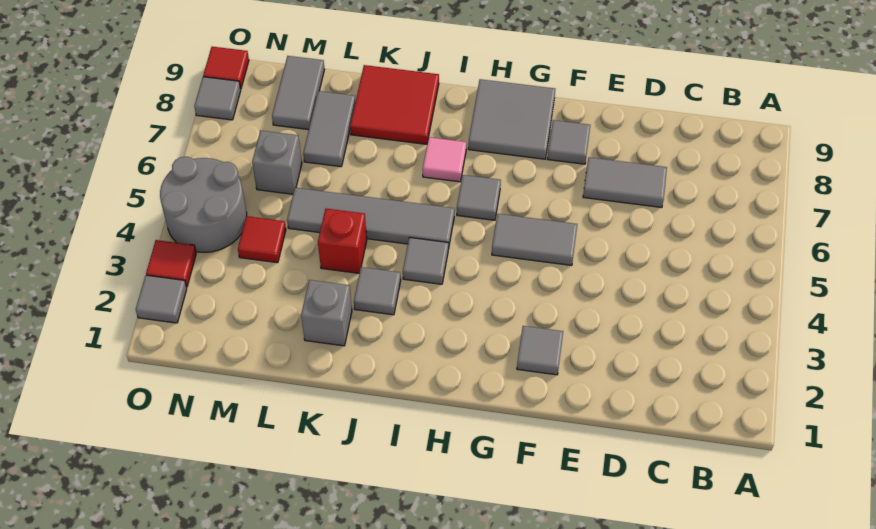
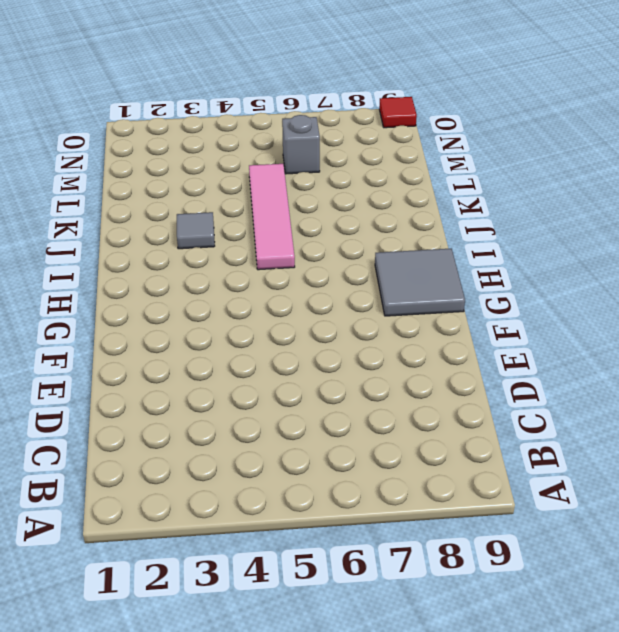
pink tile I5:L5 level 1 -> grey tile I5:L5 level 1
none -> grey tile D7:E7 level 1
none -> grey tile F2 level 1
none -> grey tile F5:G5 level 1

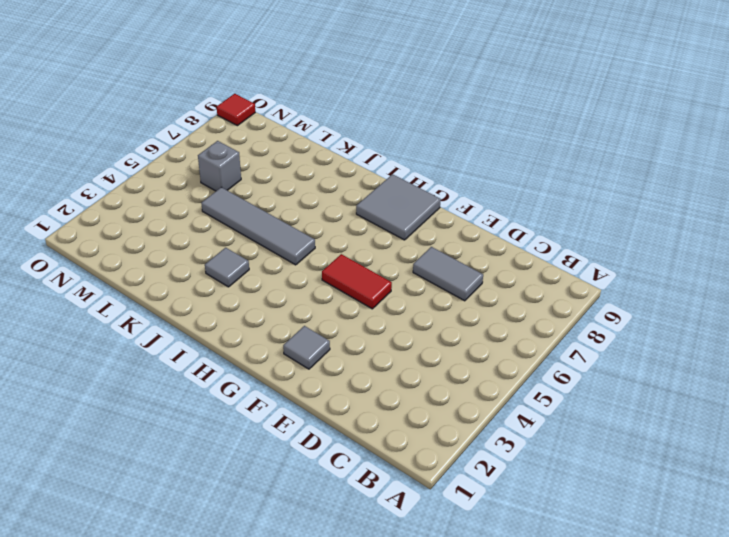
red tile F5:G5 level 1 -> grey tile F5:G5 level 1
none -> grey tile F8 level 1
none -> grey tile H6 level 1
none -> grey tile I4 level 1

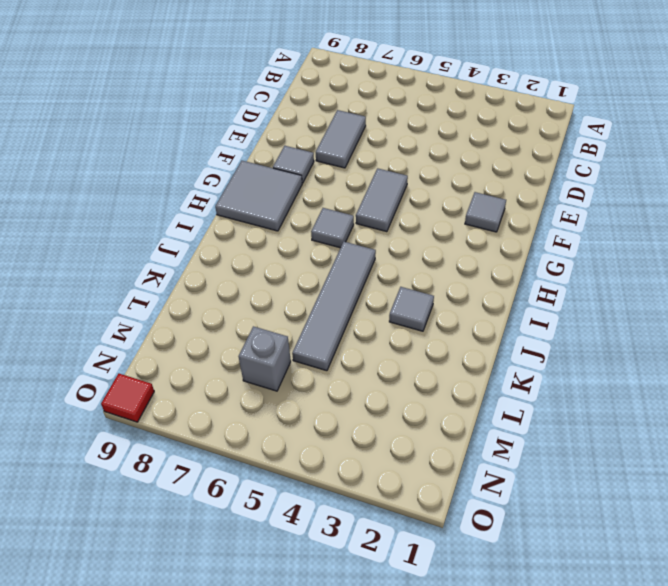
none -> grey tile I4 level 1
none -> pink tile I7 level 1
none -> red tile J8:K9 level 1

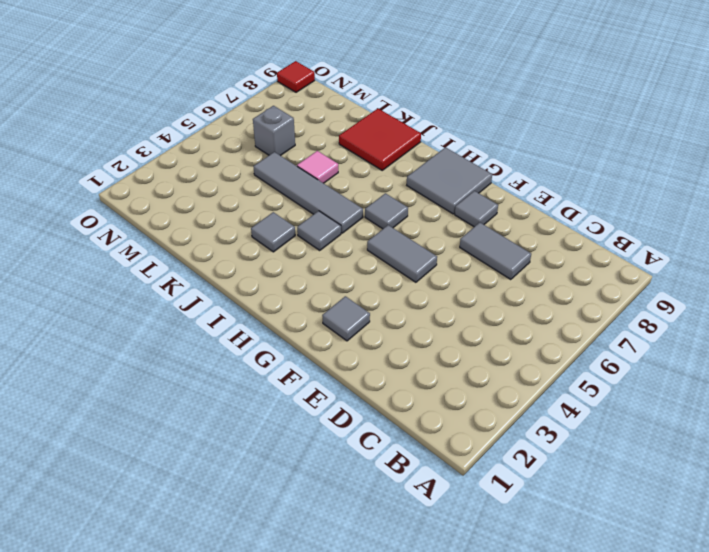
pink tile K6 level 1 -> pink tile I7 level 1
none -> grey brick K2 level 1
none -> red brick K4 level 1
none -> grey tile L7:L8 level 1

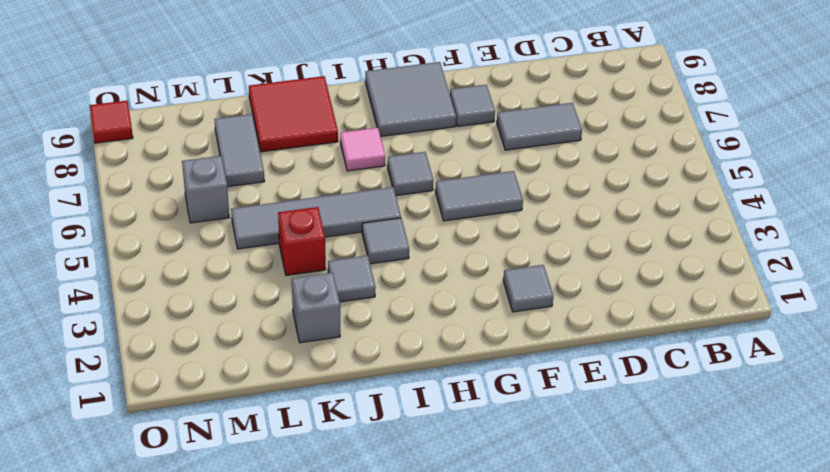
none -> red tile M4 level 1
none -> grey tile M8:M9 level 1
none -> grey round brick N4:O5 level 1

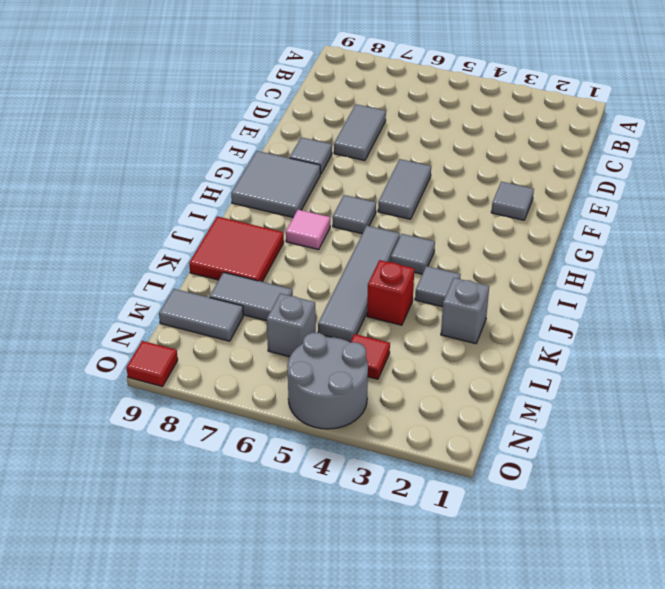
none -> grey tile O2 level 1
none -> red tile O3 level 1
none -> grey tile O8 level 1

